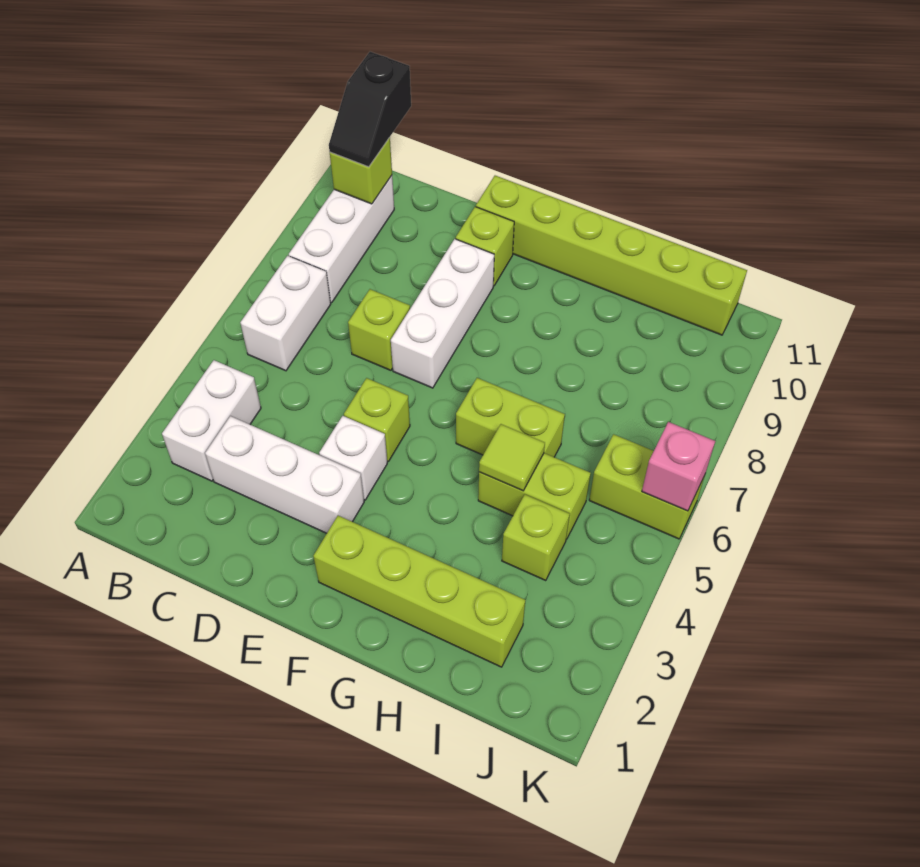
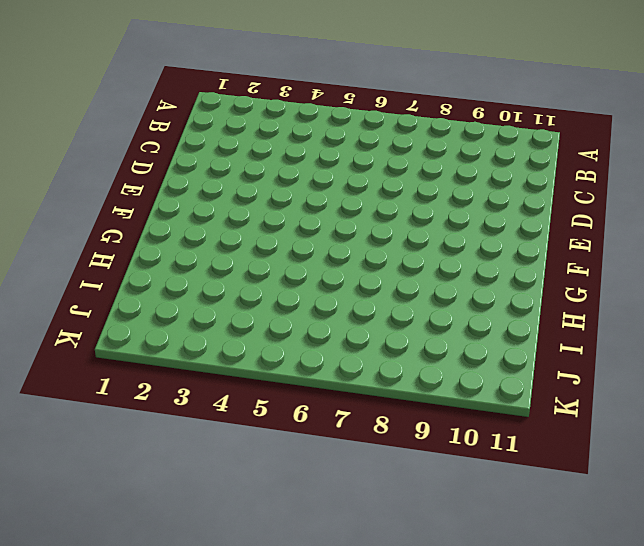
none -> white brick B3:B4 level 1
none -> white brick B6:B7 level 1
none -> white brick B8:B10 level 1

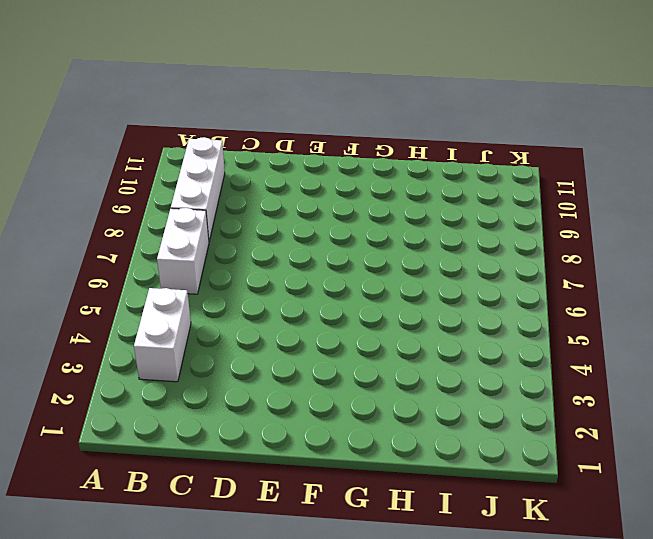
none -> white brick C3:E3 level 1
none -> lime brick D7 level 1
none -> white brick E4 level 1

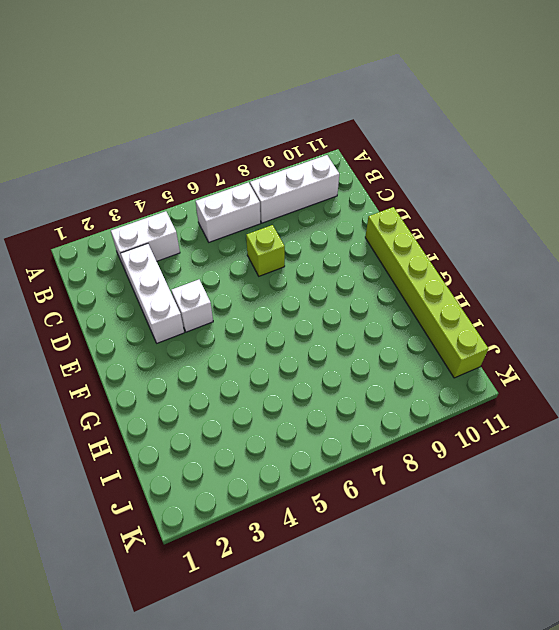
none -> lime brick E5 level 1
none -> white brick E7:E9 level 1
none -> lime brick E10 level 1

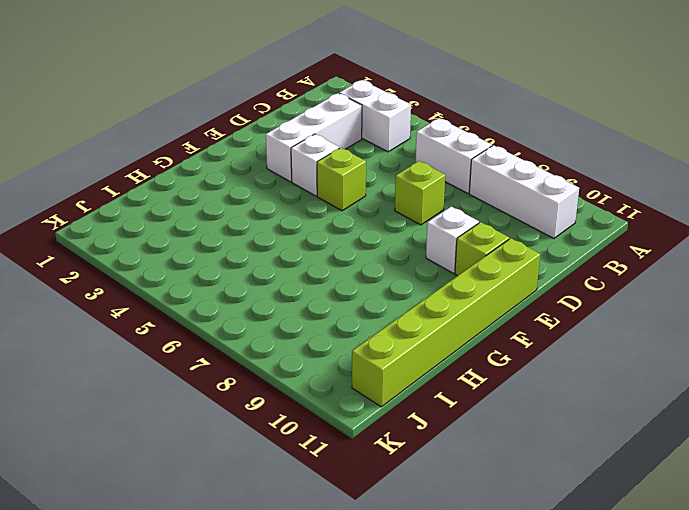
white brick E9 level 1 -> white brick E7:E9 level 1
none -> lime brick F2:I2 level 1
none -> lime brick G6:H6 level 1
none -> lime brick H5:I5 level 1

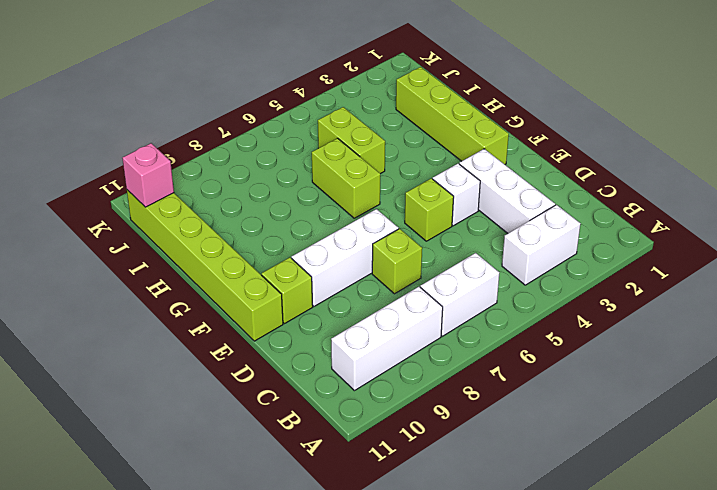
pink brick J11 level 2 -> pink brick K6 level 2
none -> lime brick I4 level 1
none -> lime brick J6:K6 level 1
none -> lime brick B10 level 2

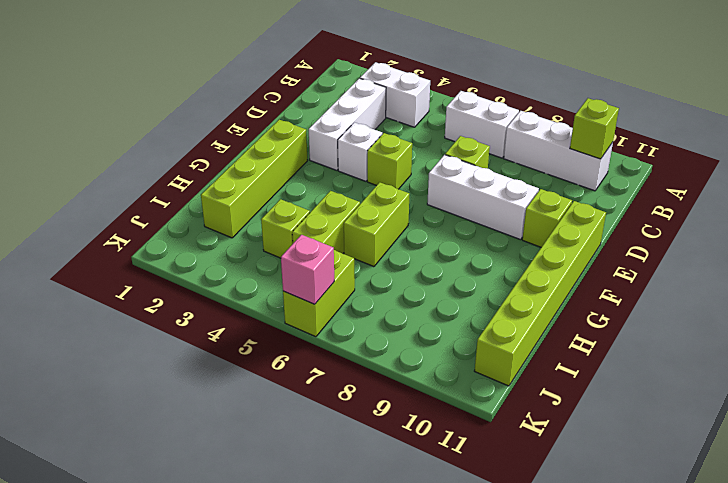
none -> lime tile H5 level 2
none -> black slope B10:B11 level 3 top 11

